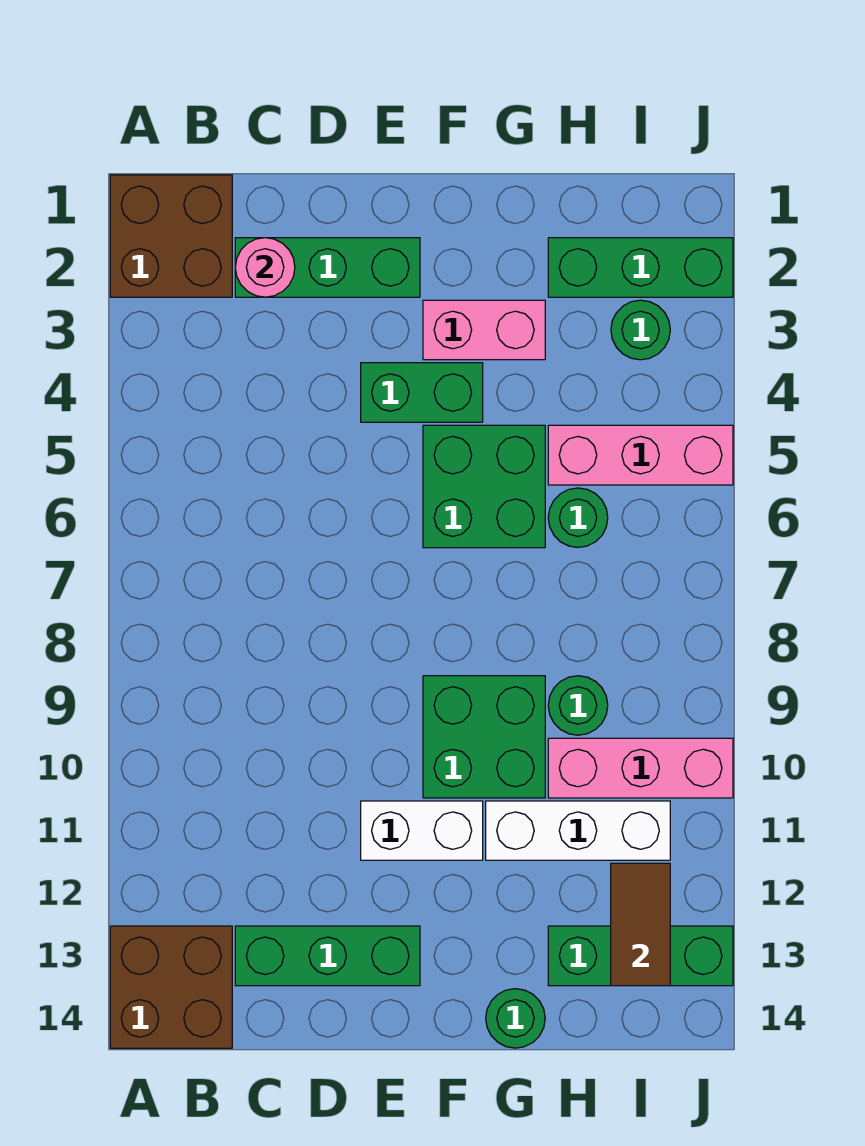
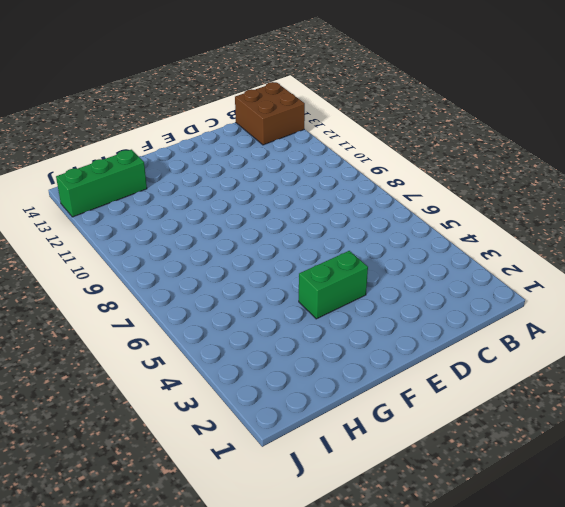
none -> brown brick A1:B2 level 1
none -> green brick C2:E2 level 1
none -> green brick C13:E13 level 1

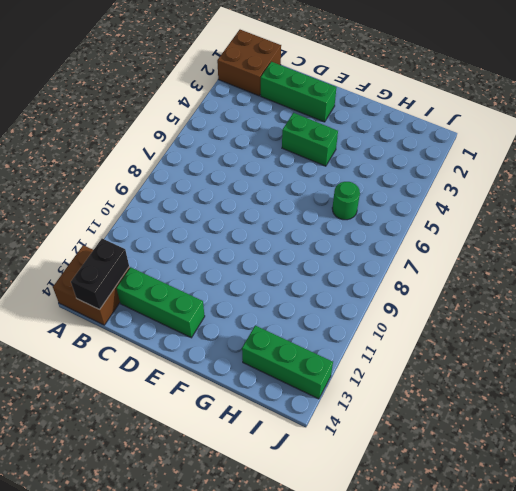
black brick B13:B14 level 2 -> none
none -> white brick E11:F11 level 1
none -> pink brick F3:G3 level 1
none -> green brick F5:G6 level 1

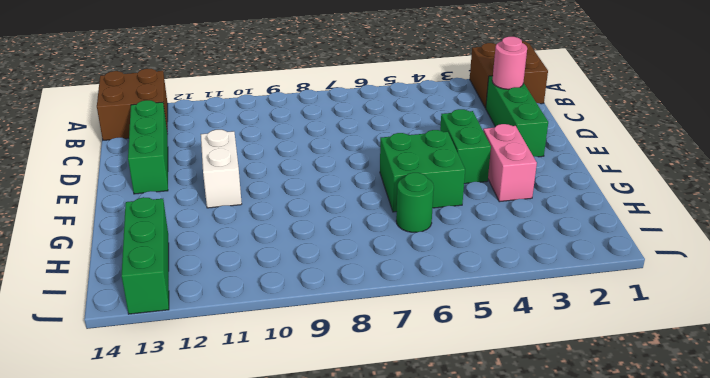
none -> green brick F9:G10 level 1
none -> white brick G11:I11 level 1
none -> green round brick G14 level 1

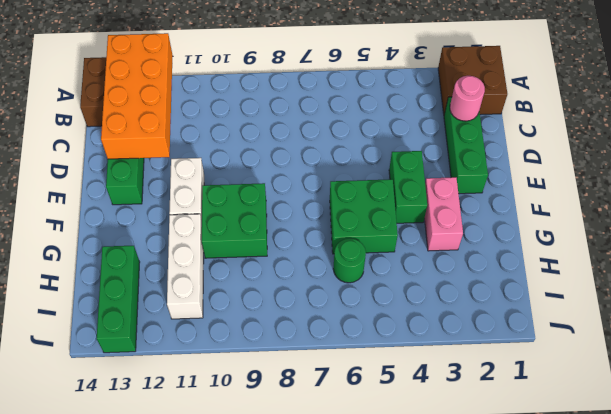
orange brick A12:D13 level 2 -> none
none -> green round brick G14 level 1
none -> green brick H2:J2 level 1
none -> pink brick H5:J5 level 1

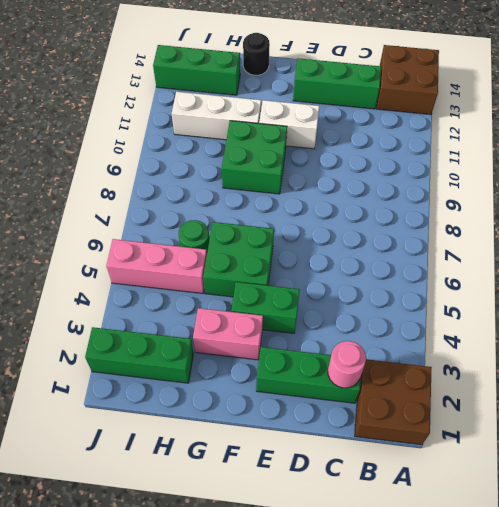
black round brick G14 level 1 -> green round brick G14 level 1
none -> green round brick H9 level 1
none -> pink brick H10:J10 level 1
none -> green round brick I3 level 1

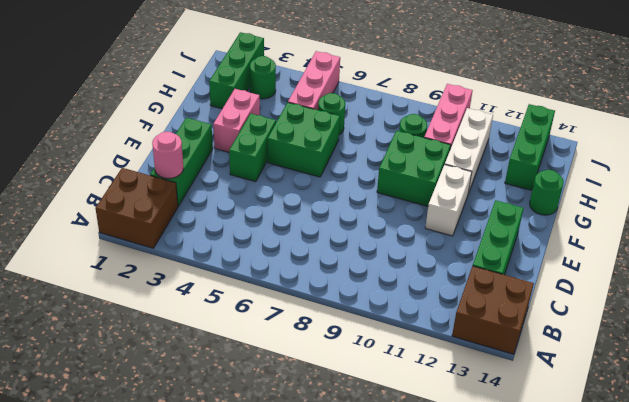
none -> brown tile I12:I13 level 2

